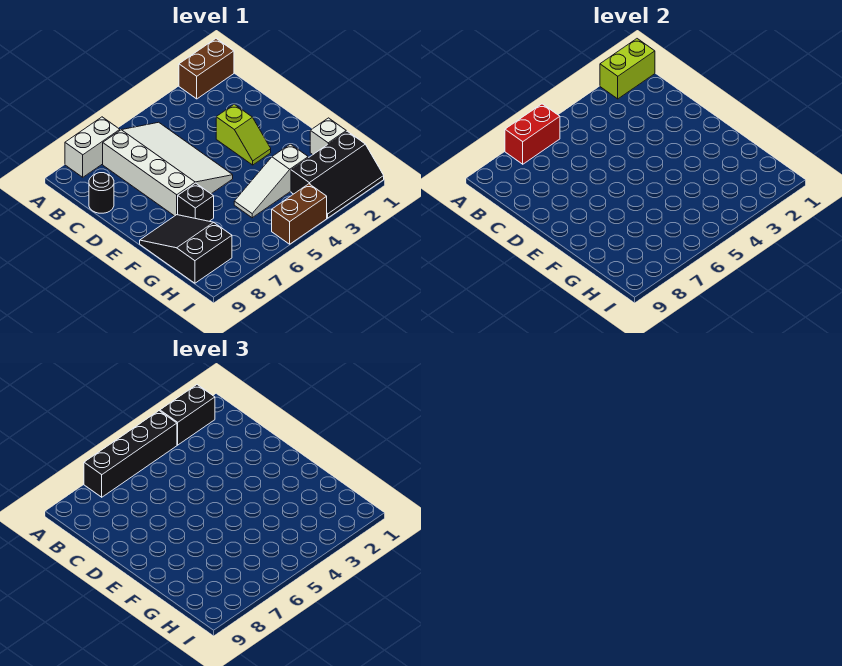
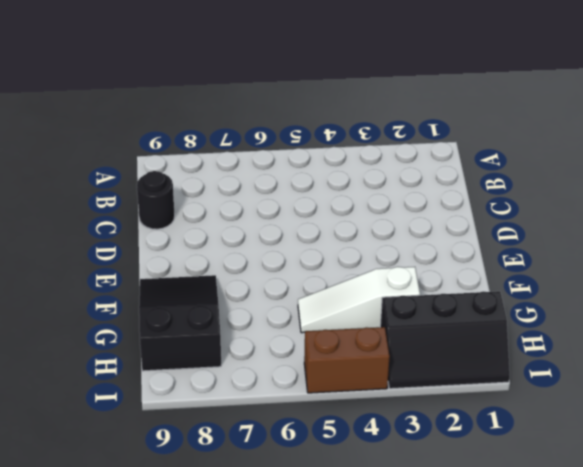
none -> brown brick A1:A2 level 1
none -> white brick A7:A8 level 1
none -> white slope B5:E7 level 1 top 7

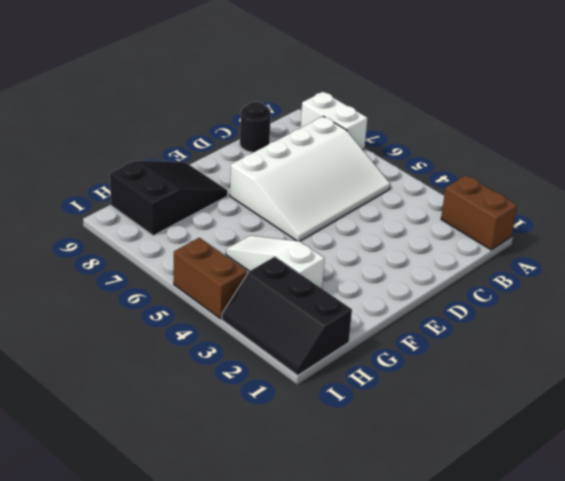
none -> lime slope D3:E3 level 1 top D
none -> black brick F7 level 1
none -> white brick G1 level 1

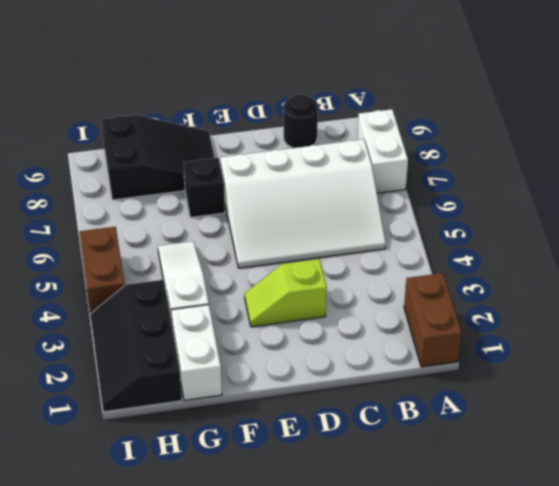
white brick G1:G2 level 1 -> white brick G1 level 1
none -> lime brick A1:A2 level 2
none -> red brick A6:A7 level 2
none -> black brick A2:A3 level 3

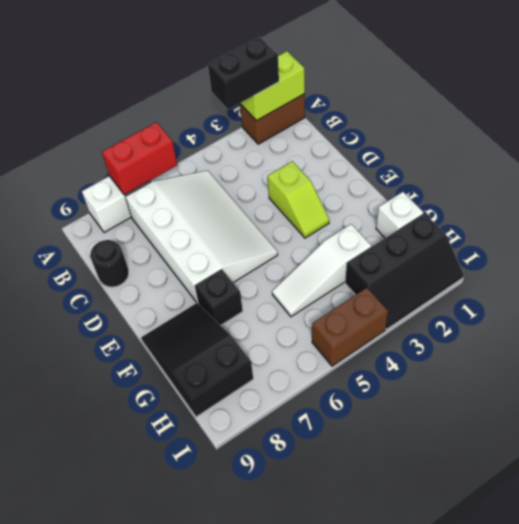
none -> black brick A4:A7 level 3

